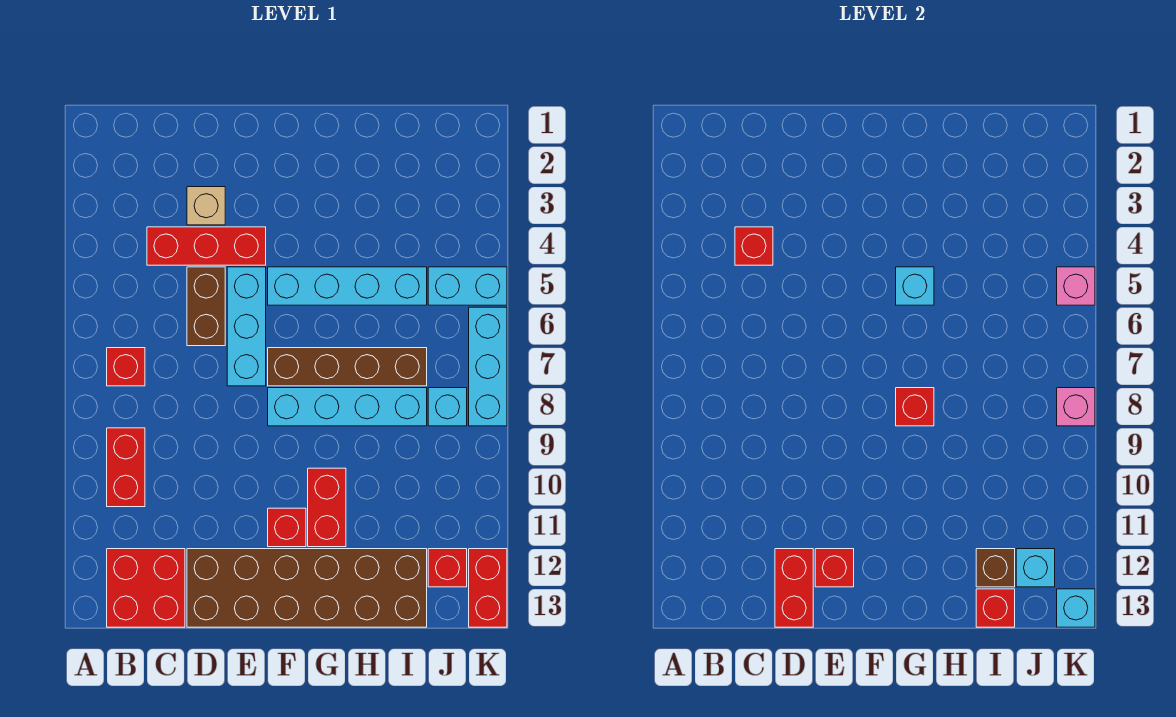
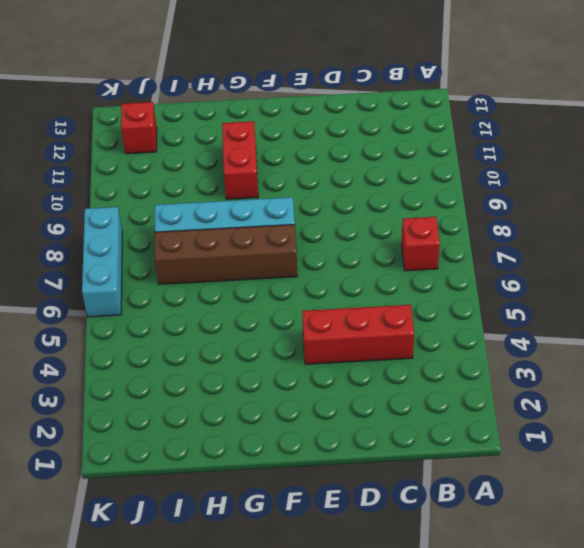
none -> red brick B9:B10 level 1
none -> red brick B12:C13 level 1
none -> tan brick D3 level 1

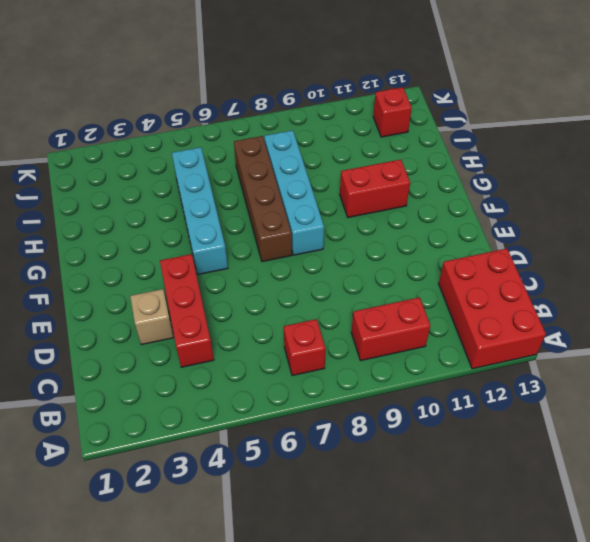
red brick A12:C13 level 1 -> red brick B12:C13 level 1
none -> brown brick D5:D6 level 1
none -> brown brick D12:I13 level 1
none -> cyan brick E5:E7 level 1

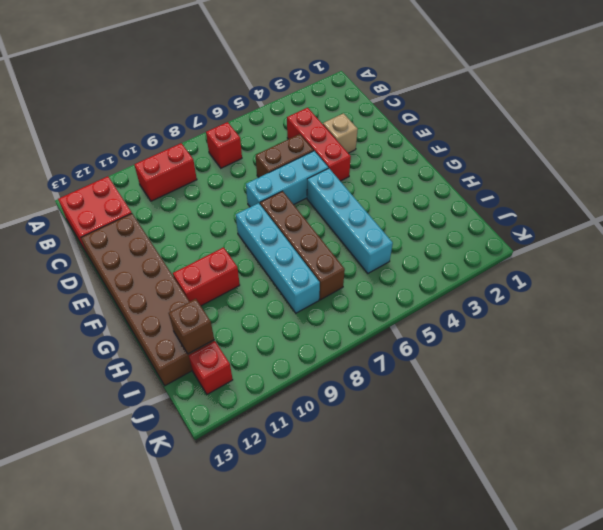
none -> red brick F11 level 1
none -> cyan brick J5:K5 level 1
none -> cyan brick J8 level 1

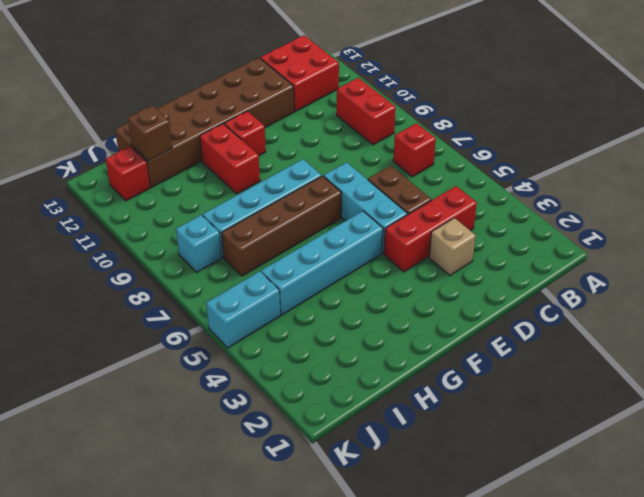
none -> cyan brick K6:K8 level 1
none -> red brick K12:K13 level 1
none -> red brick C4 level 2

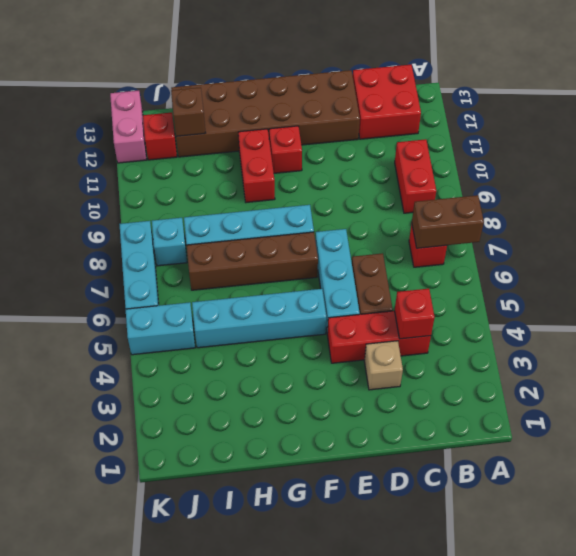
brown brick A7:B7 level 2 -> none
pink brick K12:K13 level 1 -> red brick K12:K13 level 1
none -> red brick D12:D13 level 2
none -> red brick E12 level 2
none -> cyan brick G5 level 2

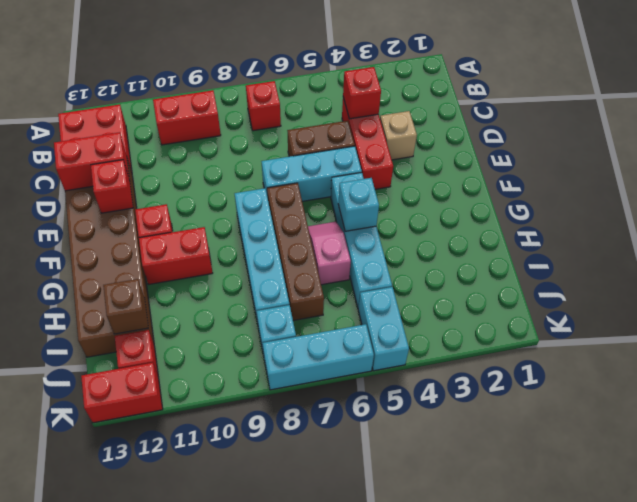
pink slope G6:H6 level 1 top H -> none
none -> red brick G8 level 2
none -> red brick I13 level 2
none -> cyan brick J12 level 2

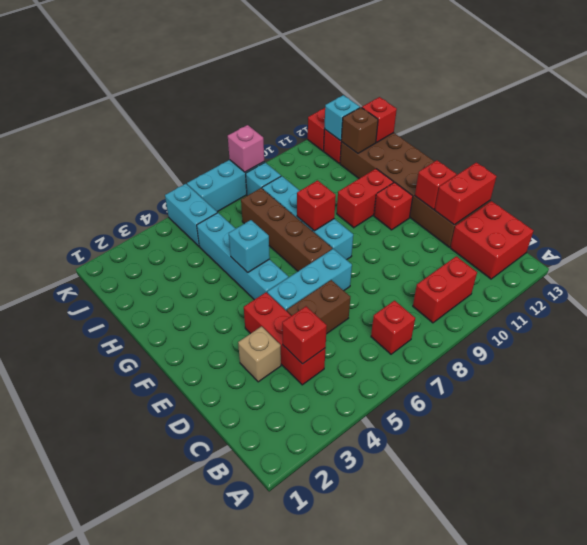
none -> pink brick K5 level 2
none -> cyan brick K13 level 2

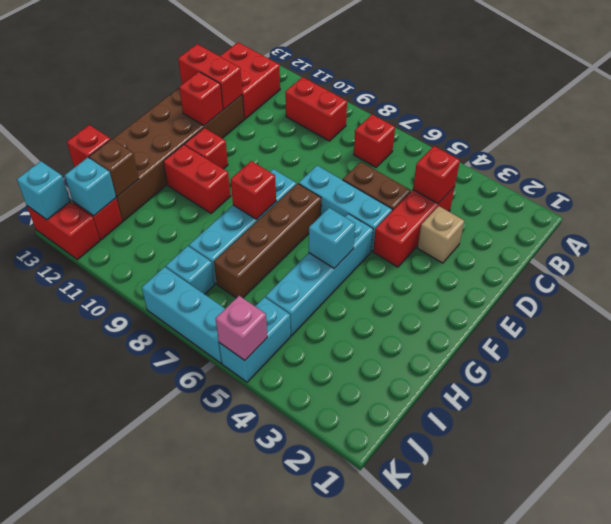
none -> pink brick K8 level 2

